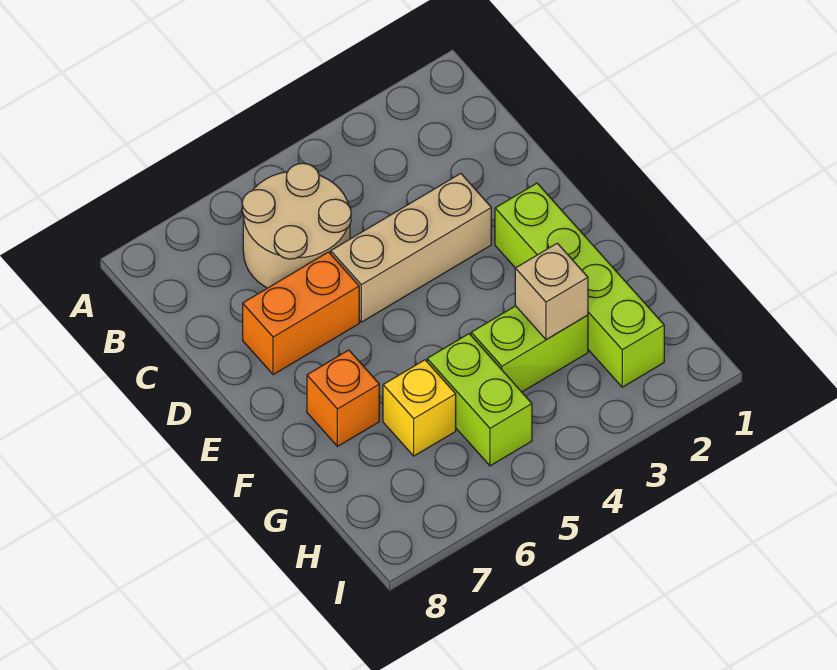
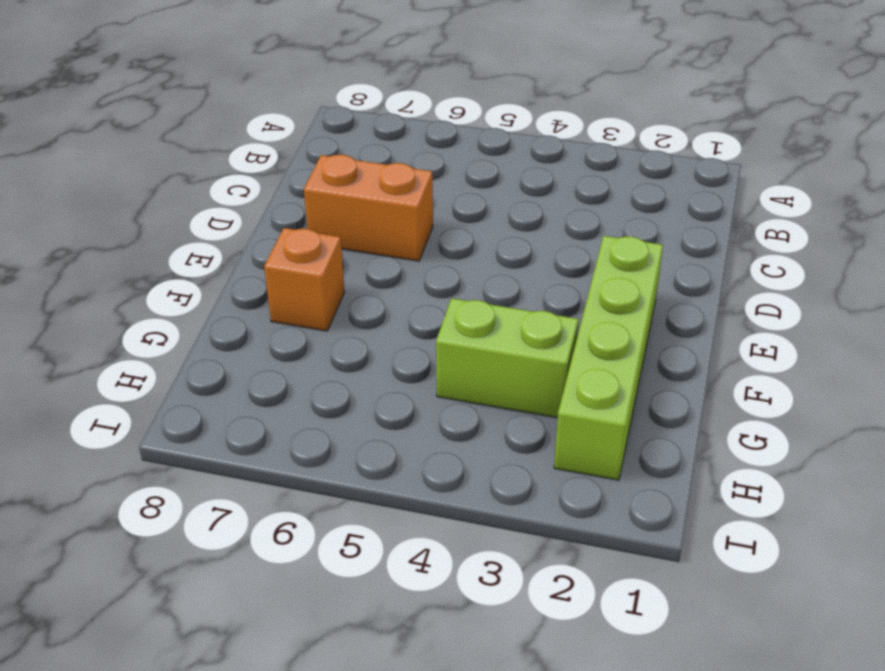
none -> tan round brick B5:C6 level 1
none -> tan brick D3:D5 level 1

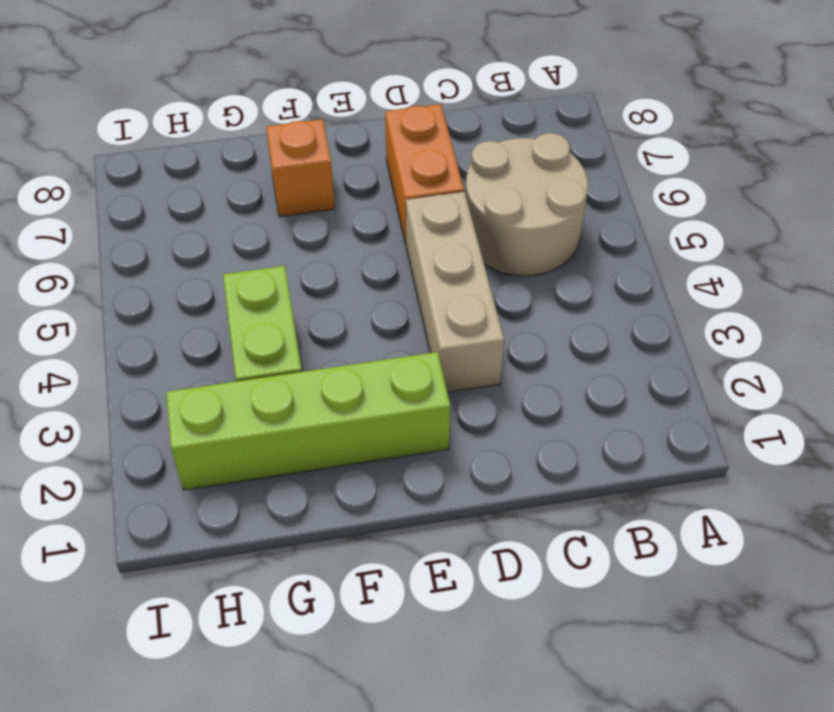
none -> lime brick G5:H5 level 1
none -> yellow brick G6 level 1

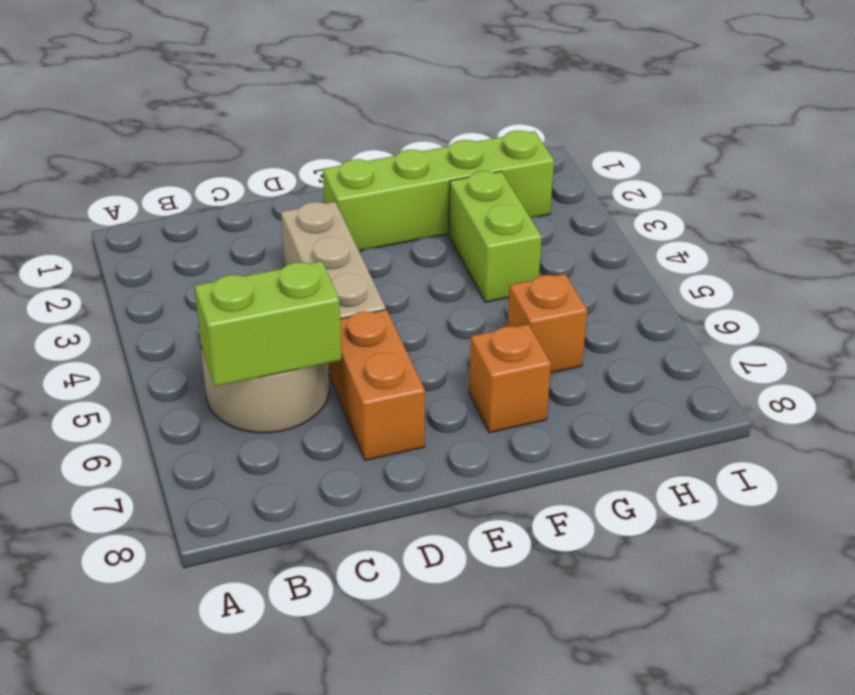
lime brick B6:C6 level 2 -> lime brick G5:H5 level 1
orange brick G6 level 1 -> yellow brick G6 level 1
none -> tan brick G3 level 2

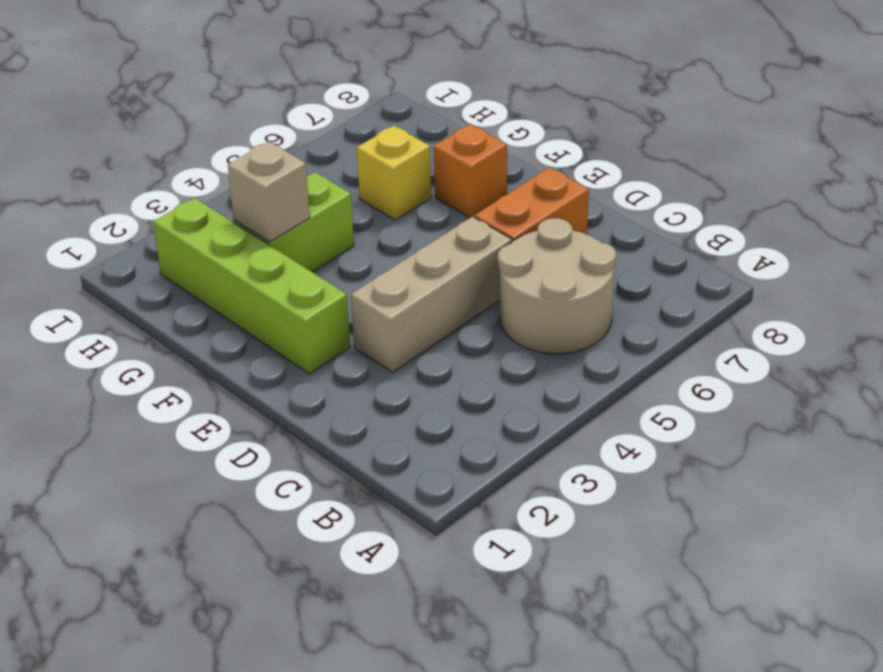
none -> lime brick G5:H5 level 1

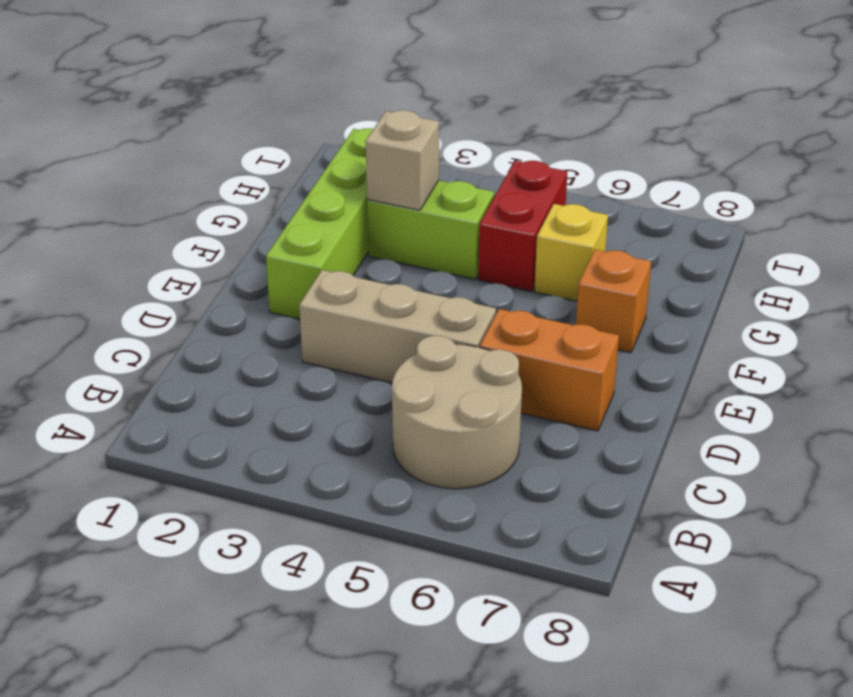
red brick G5:H5 level 1 -> lime brick G5:H5 level 1

